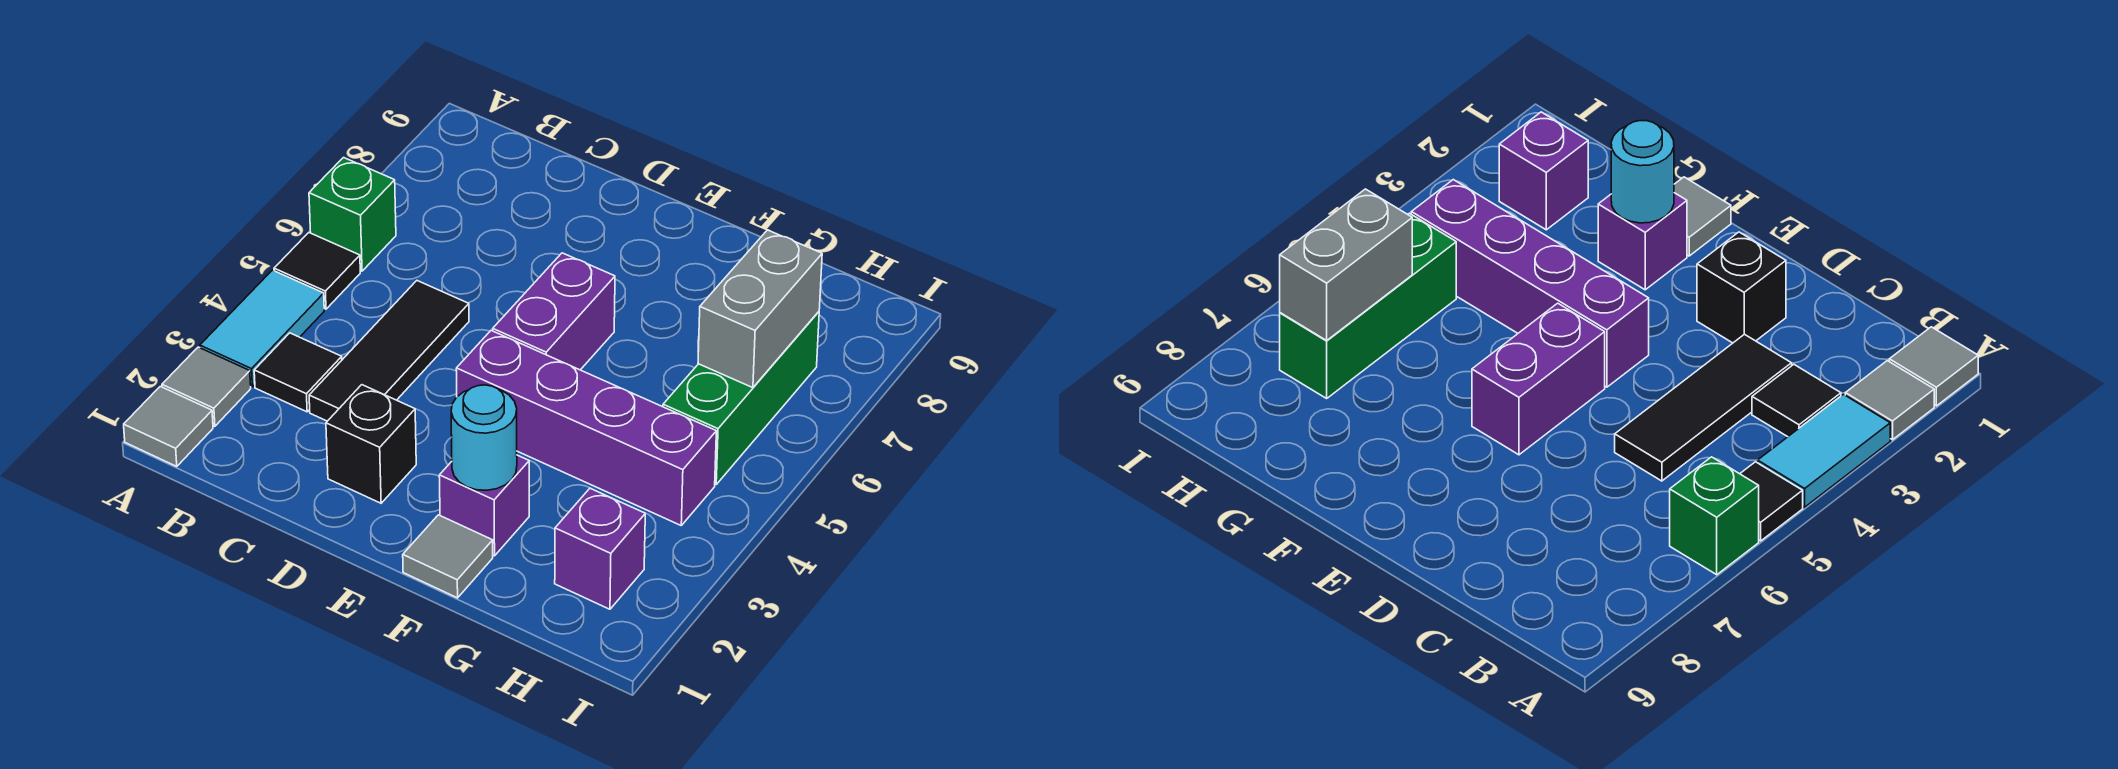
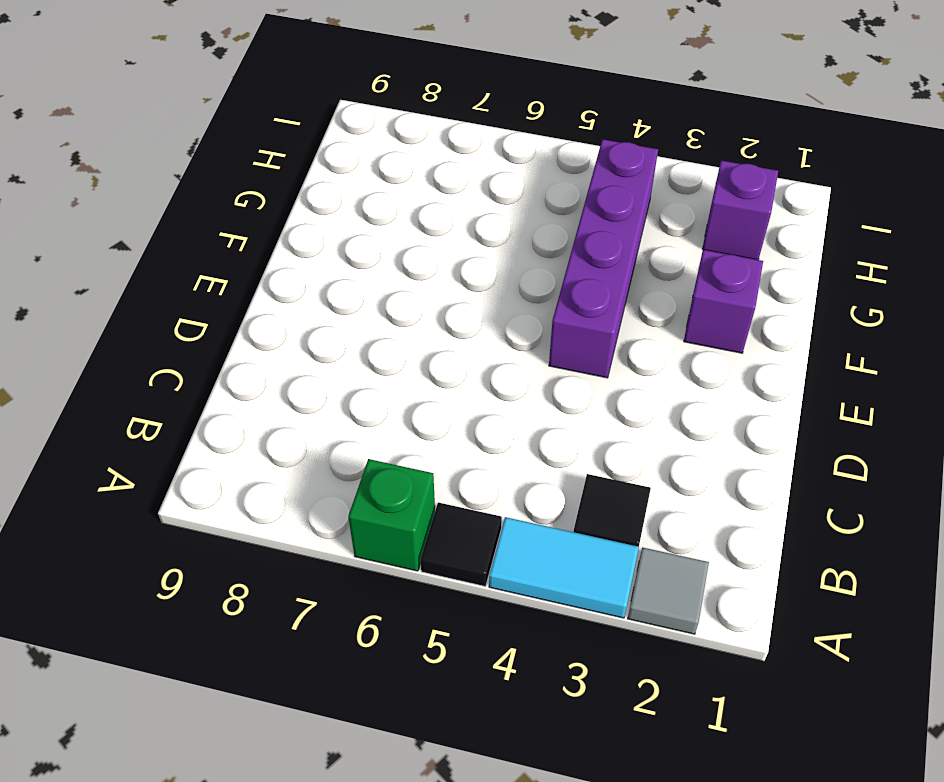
none -> grey tile A1 level 1
none -> black tile C3:C5 level 1
none -> black brick D2 level 1

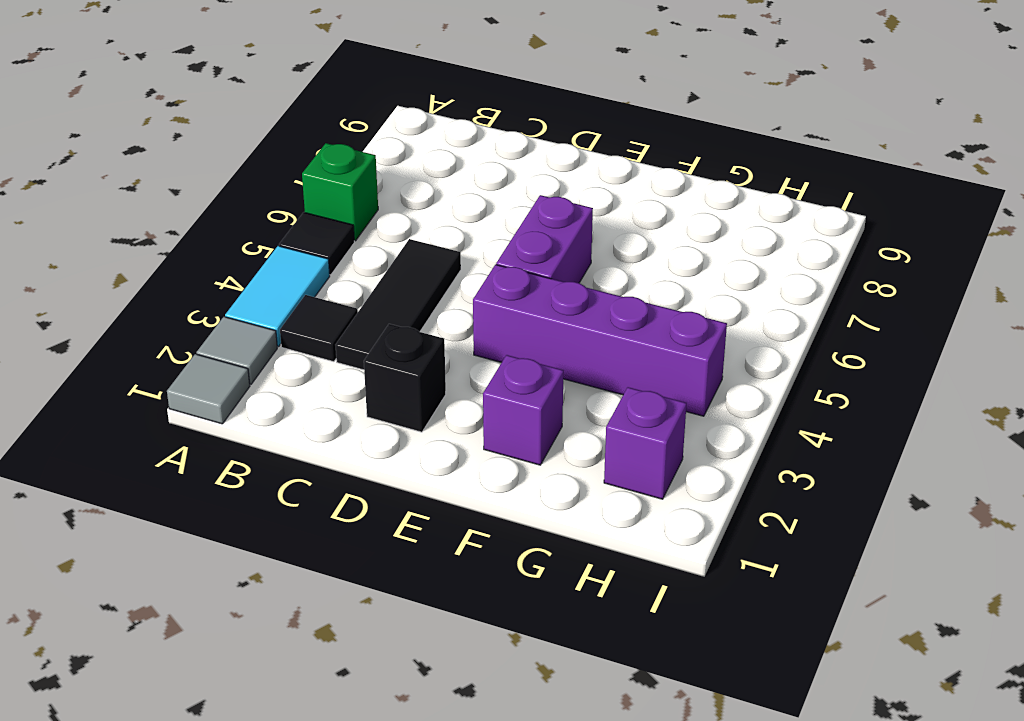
none -> grey tile F1 level 1
none -> green brick H5:H7 level 1
none -> cyan round brick F2 level 2

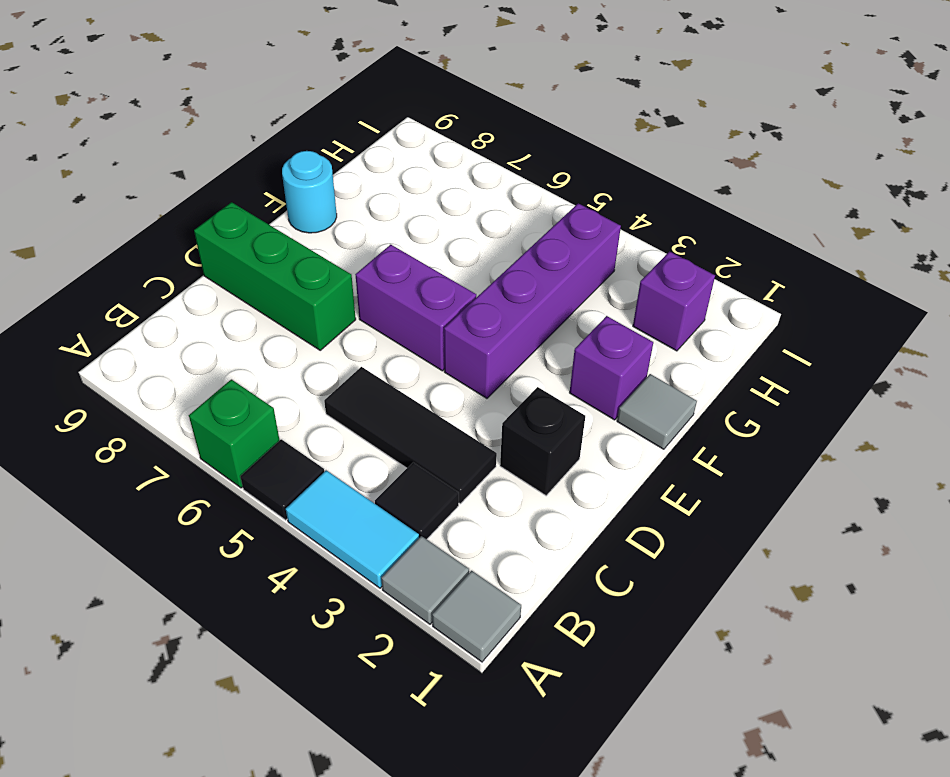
green brick D7:D9 level 1 -> green brick H5:H7 level 1
cyan round brick F9 level 1 -> cyan round brick F2 level 2
none -> grey brick H6:H7 level 2

